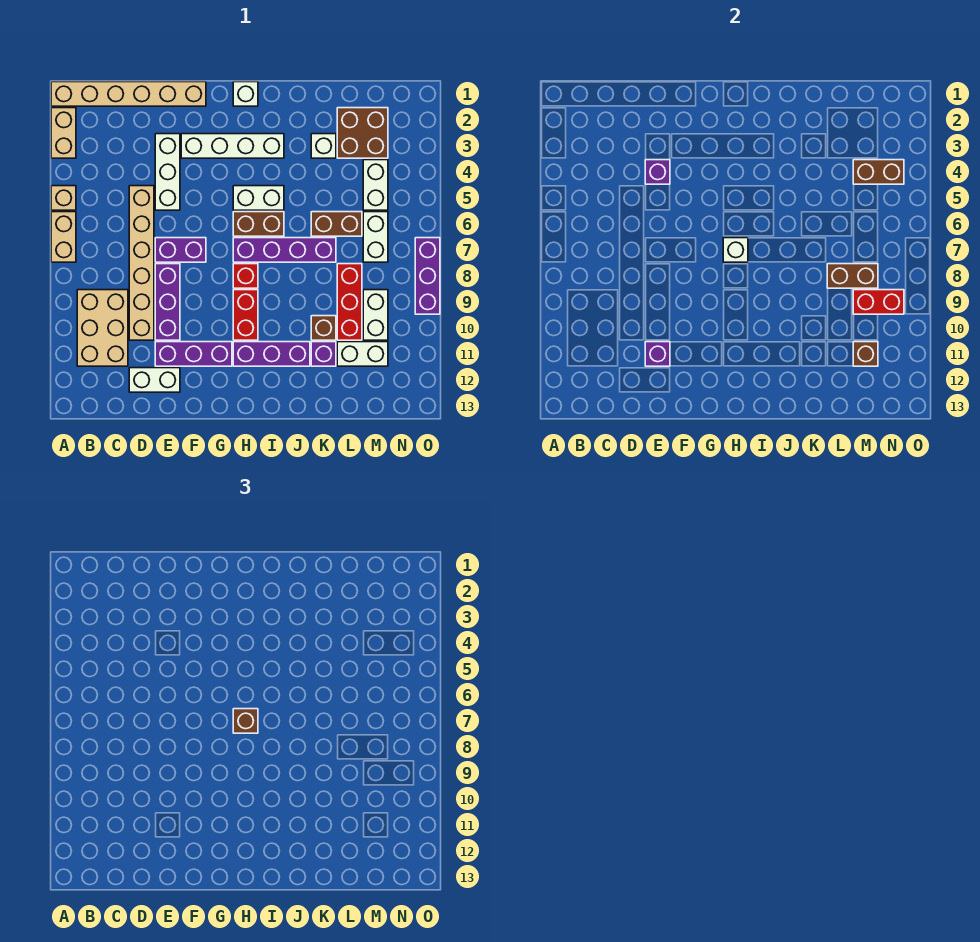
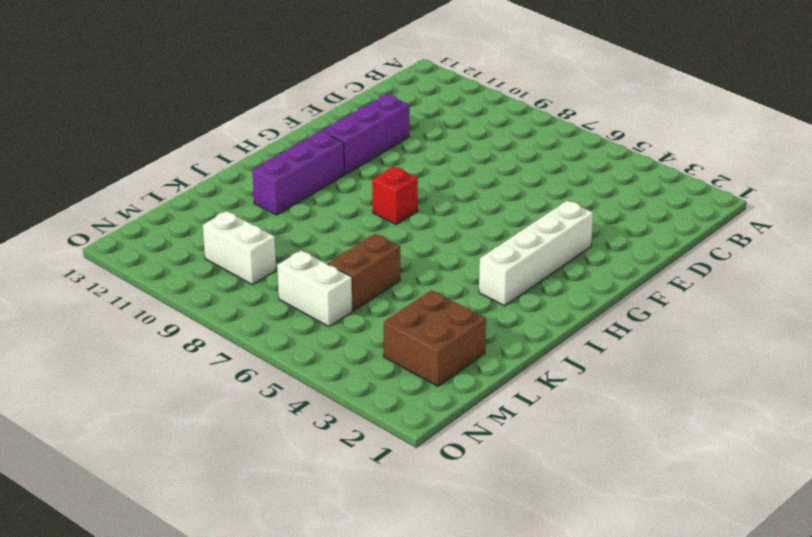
none -> tan brick A1:F1 level 1
none -> tan brick A2:A3 level 1
none -> tan brick A5 level 1
none -> tan brick A6:A7 level 1

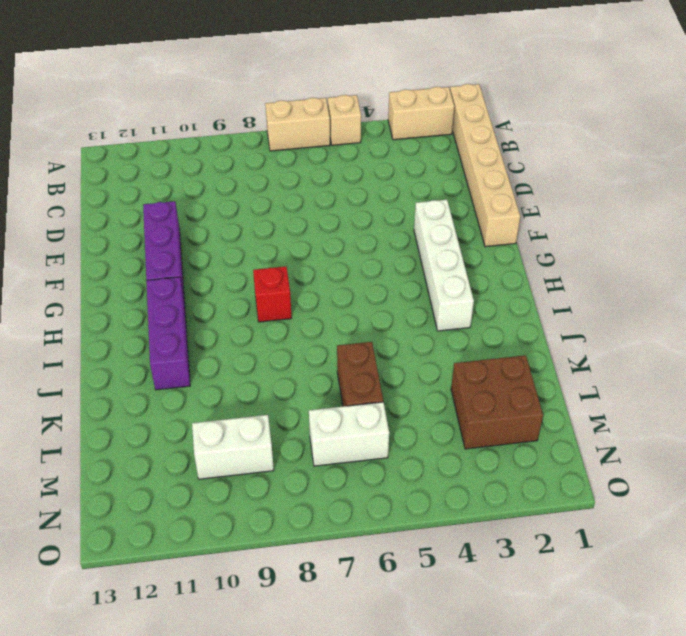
none -> tan brick B9:C11 level 1
none -> tan brick D5:D10 level 1
none -> white brick D12:E12 level 1
none -> white brick E3:E5 level 1

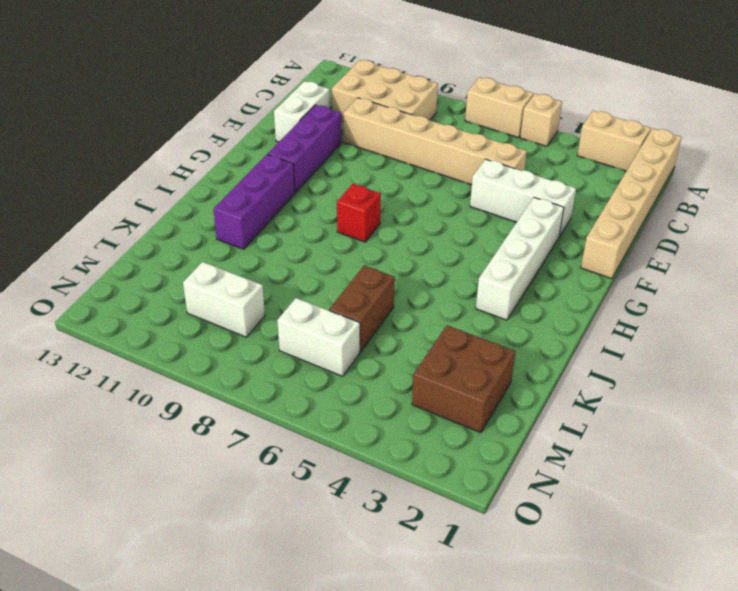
none -> purple brick E7:F7 level 1
none -> purple brick E8:E10 level 1
none -> white brick H1 level 1
none -> white brick H5:I5 level 1

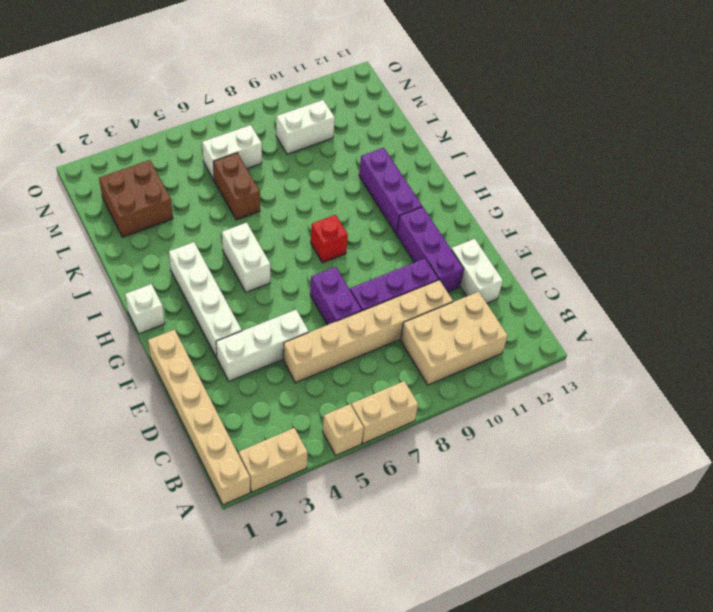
none -> brown brick H6:I6 level 1
none -> purple brick H7:K7 level 1
none -> red brick H9:H10 level 1
none -> white brick K3 level 1

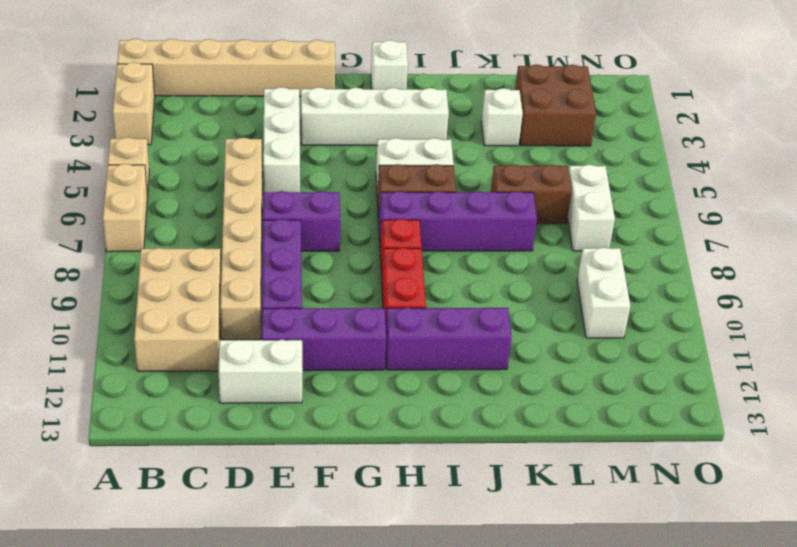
none -> brown brick K10 level 1
none -> purple brick K11 level 1
none -> red brick L8:L10 level 1
none -> white brick L11:M11 level 1

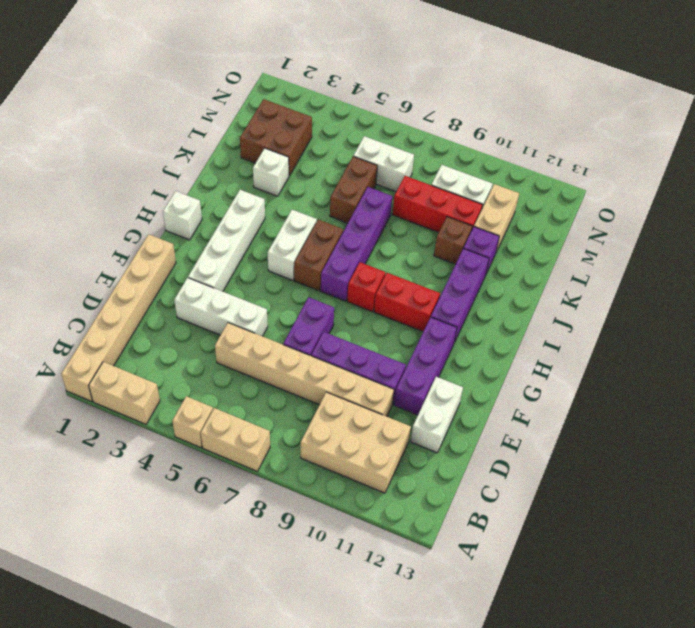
tan brick L11:M11 level 1 -> white brick L11:M11 level 1
none -> white brick M4:M5 level 1
none -> purple brick O7:O9 level 1
none -> purple brick E4 level 2
none -> purple brick E11 level 2

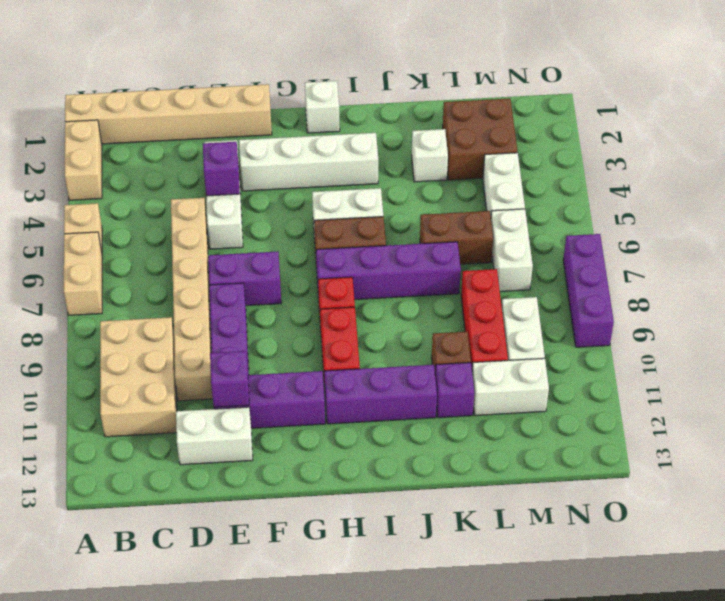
none -> white brick H7 level 2
none -> brown brick L8:M8 level 2
none -> brown brick M4:N4 level 2
none -> red brick M9:N9 level 2

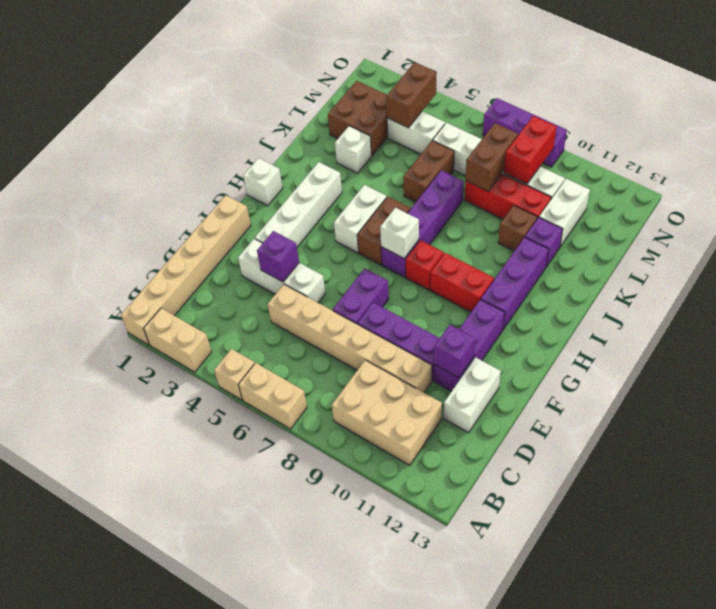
none -> brown brick M11 level 2
none -> brown brick H7 level 3

